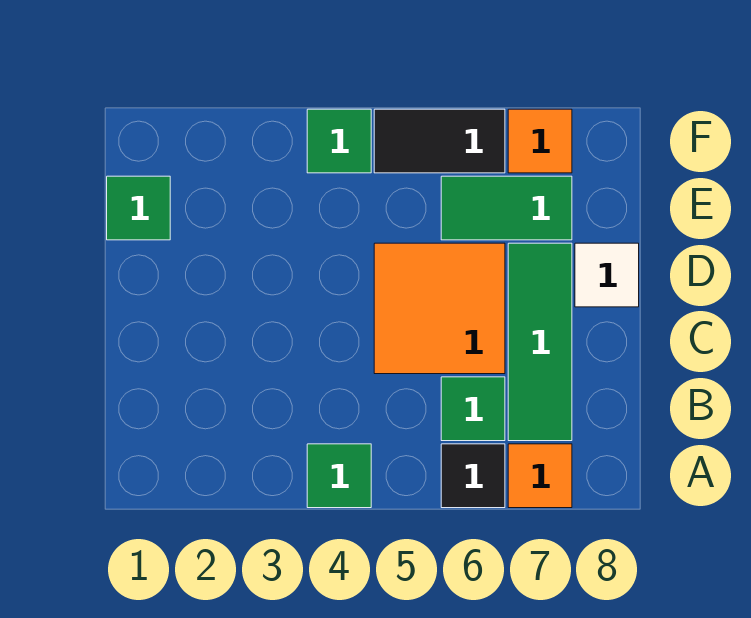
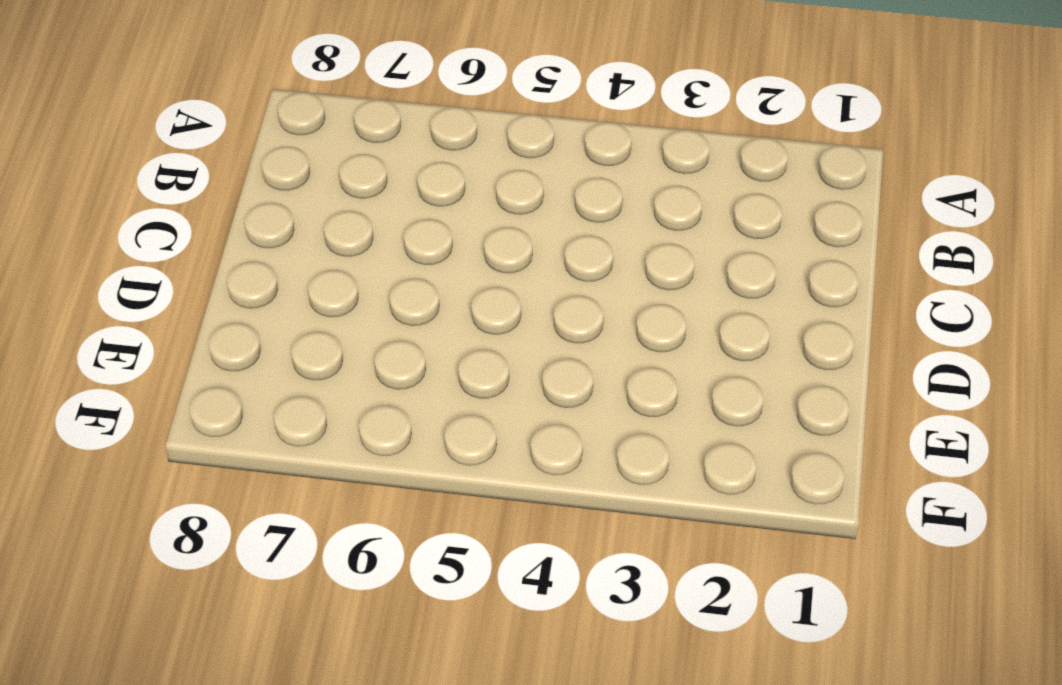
none -> green tile A4 level 1
none -> black tile A6 level 1
none -> orange tile A7 level 1

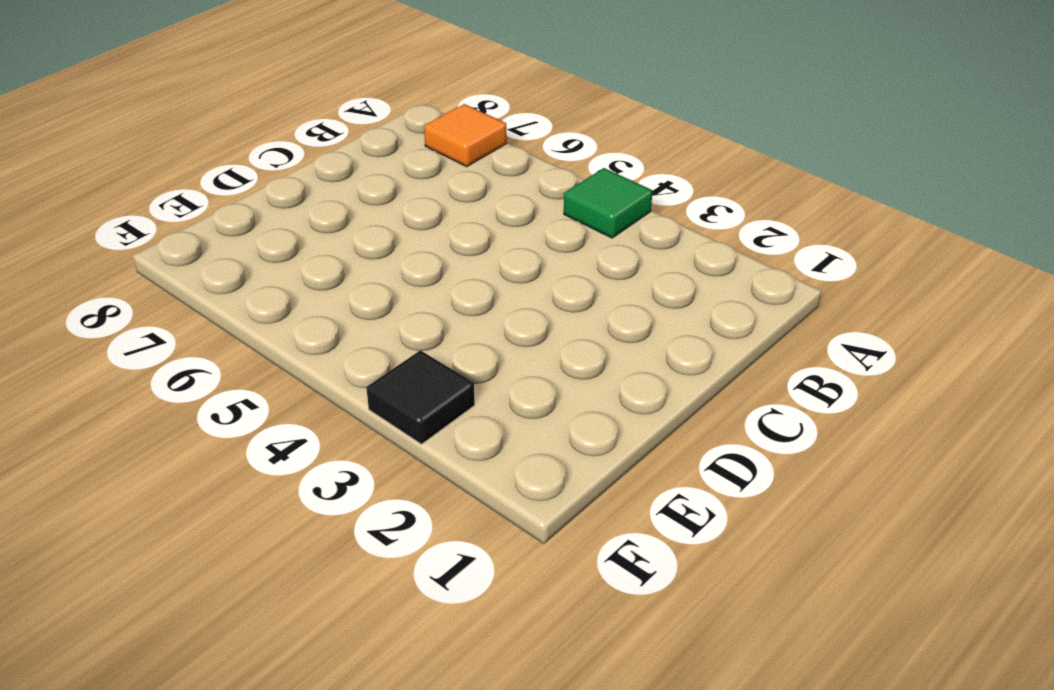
black tile F3 level 1 -> black tile A6 level 1
none -> green tile B6 level 1
none -> green tile B7:D7 level 1
none -> orange tile C5:D6 level 1

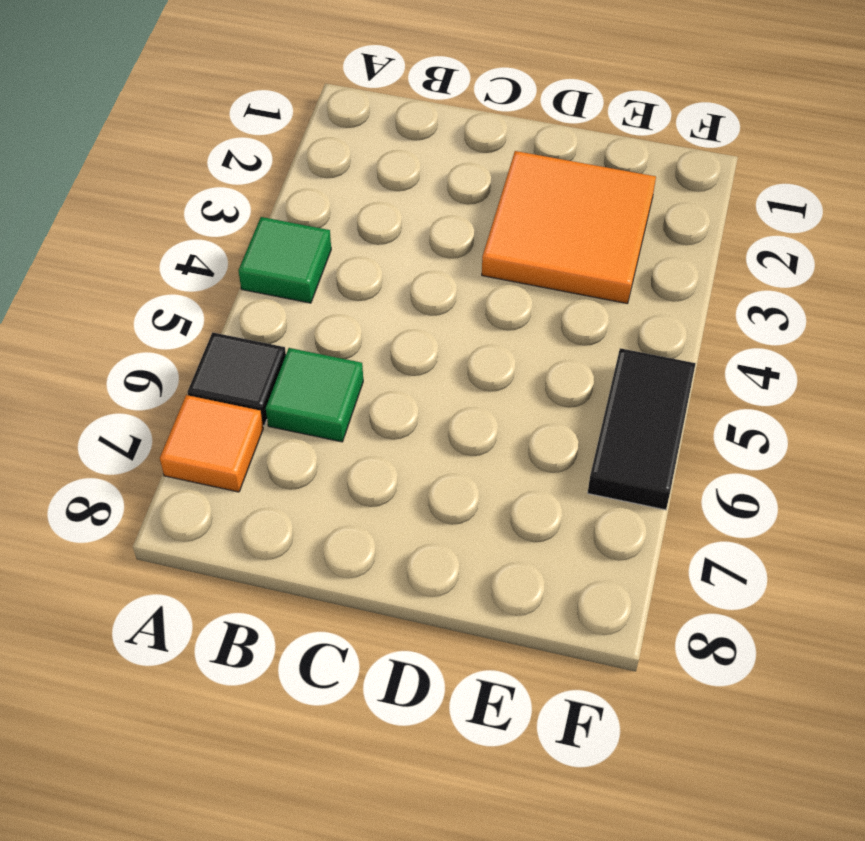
orange tile D2:E3 level 1 -> orange tile C5:D6 level 1
none -> green tile B7:D7 level 1
none -> white tile D8 level 1
none -> green tile E1 level 1

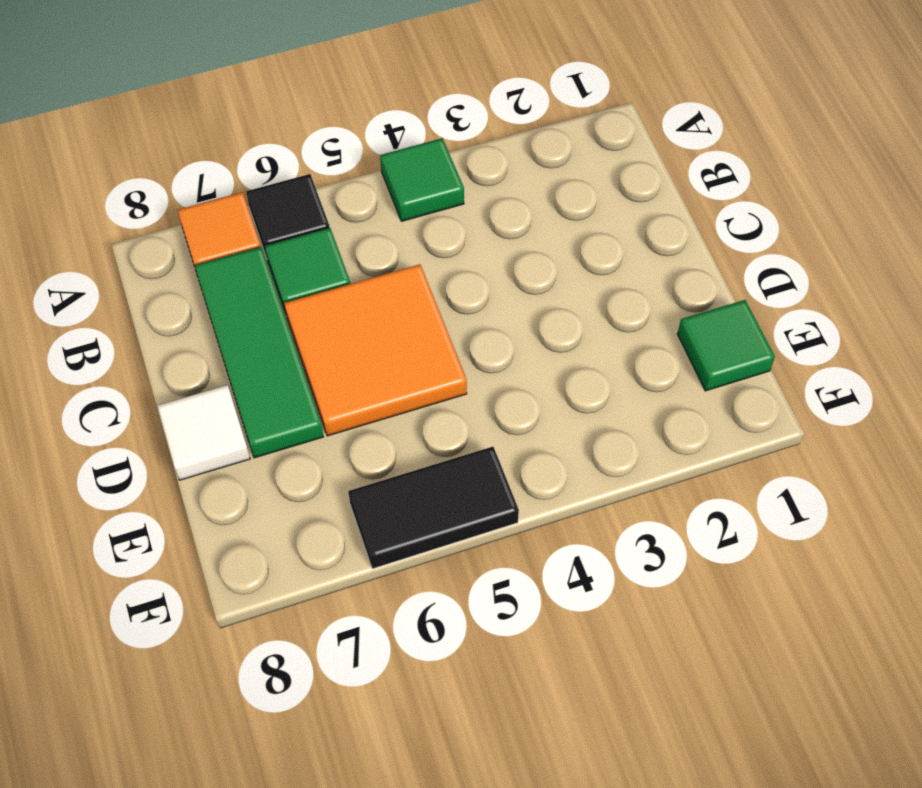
none -> green tile E6:E7 level 1
none -> green tile F4 level 1
none -> orange tile F7 level 1

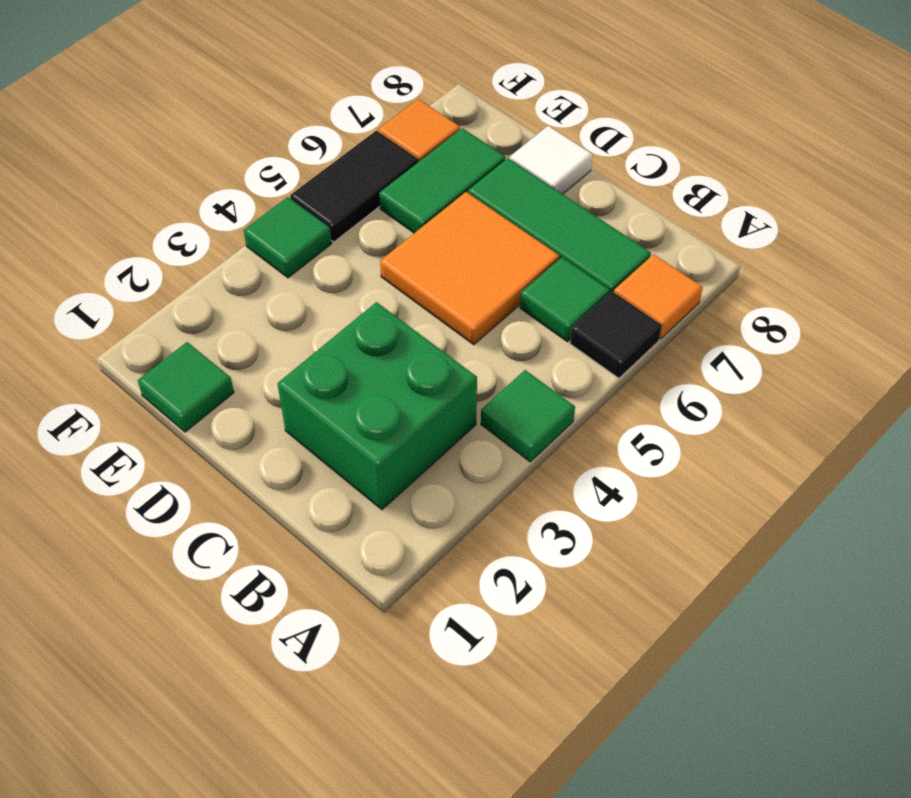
green brick B2:C3 level 1 -> none

